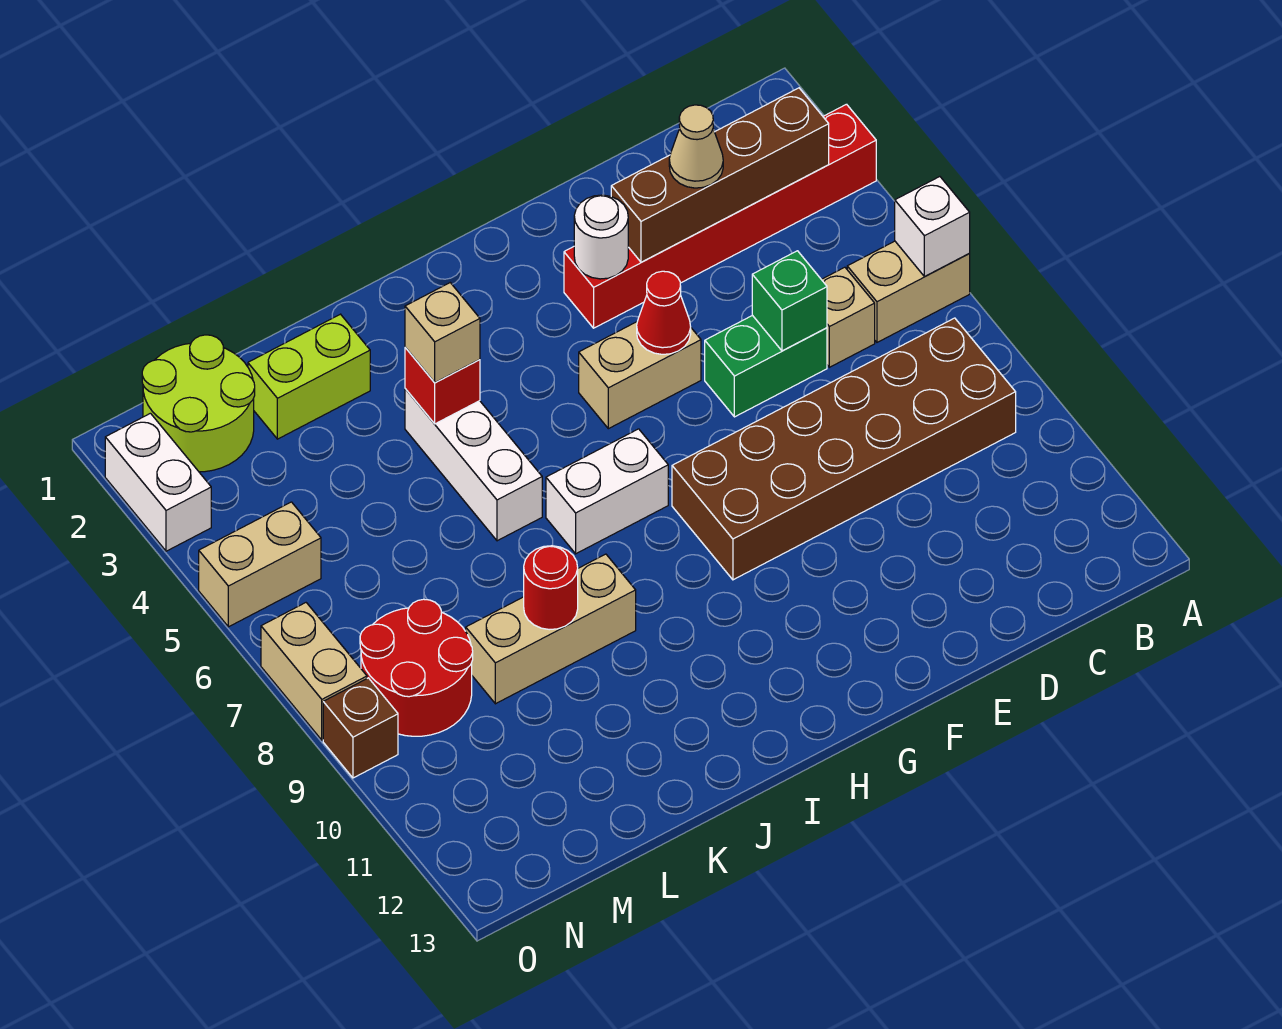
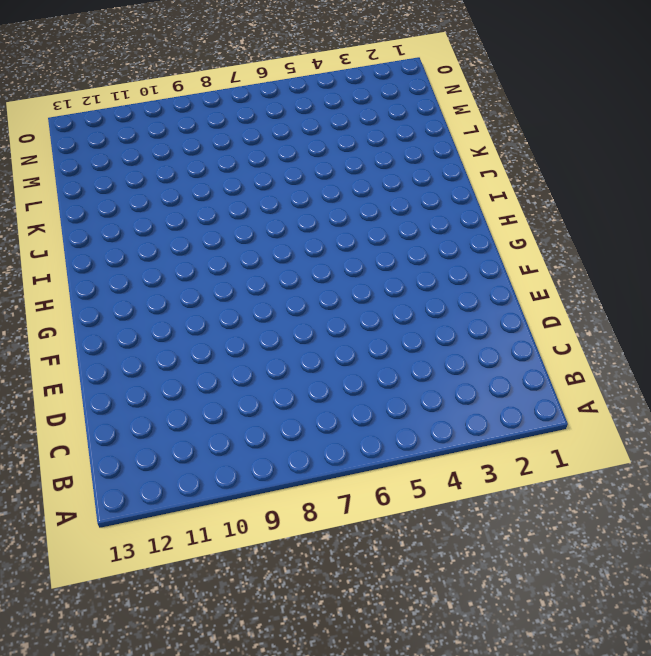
none -> red brick A3:F3 level 1
none -> tan brick A6:B6 level 1
none -> brown brick B8:G9 level 1

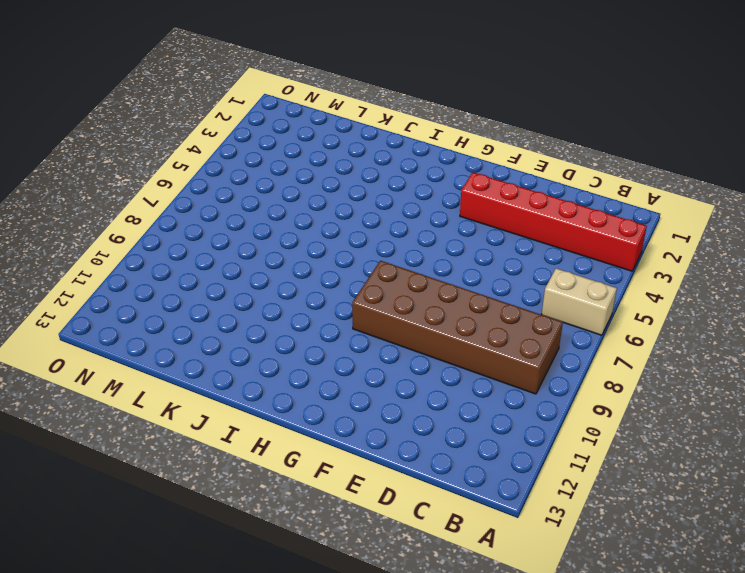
none -> tan brick C6 level 1
none -> green brick D6:E6 level 1
none -> tan brick F5:G5 level 1

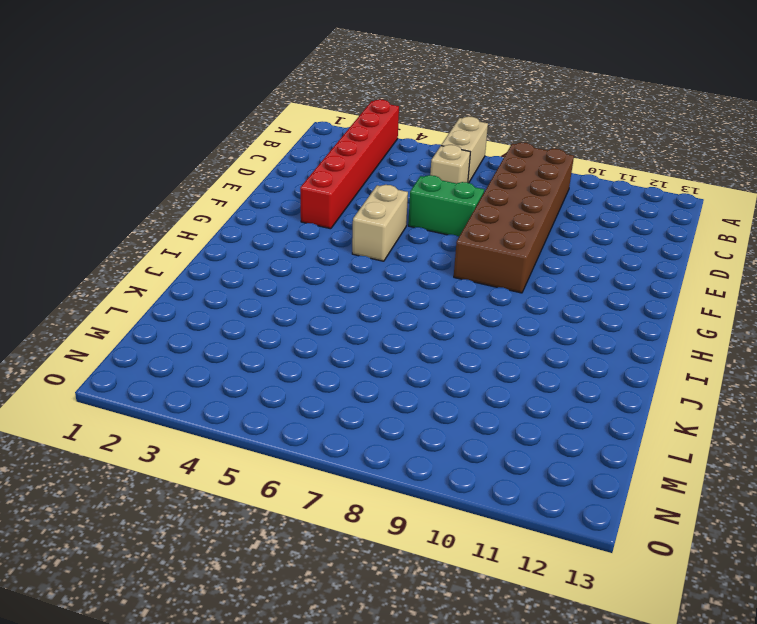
green brick E6:E7 level 1 -> green brick D6:E6 level 1
none -> white brick H7:I7 level 1
none -> white brick J4:J6 level 1
none -> tan brick J9:L9 level 1

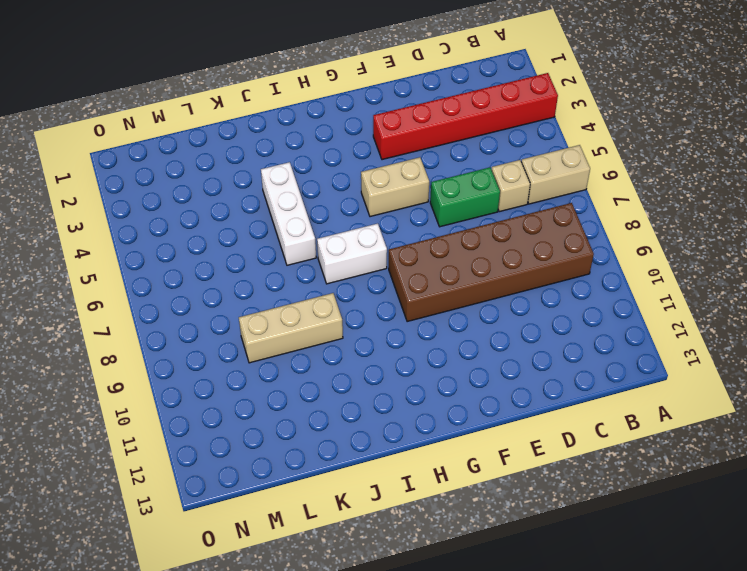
none -> lime brick K2:L2 level 1
none -> lime round brick M1:N2 level 1
none -> red round brick M8:N9 level 1

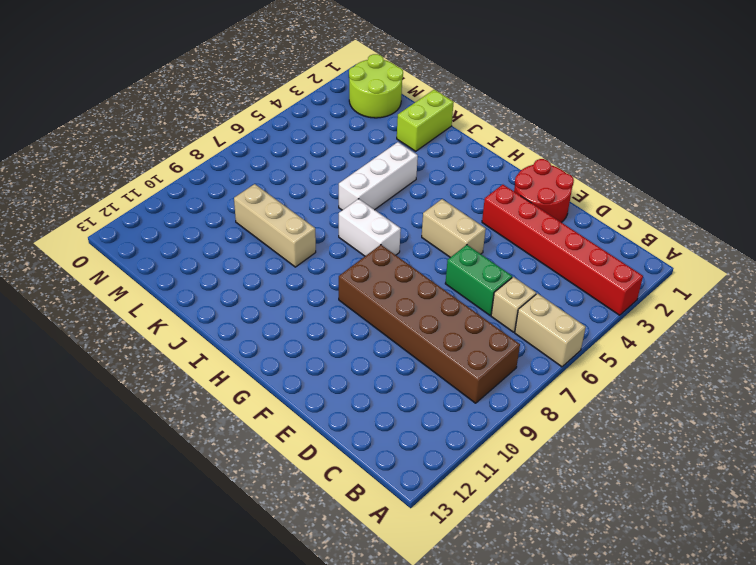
red round brick E1:F2 level 1 -> red round brick M8:N9 level 1
lime brick K1:K2 level 1 -> lime brick K2:L2 level 1
none -> tan brick N5:O5 level 1
none -> white brick O2:O3 level 1
none -> tan brick O7:O8 level 1

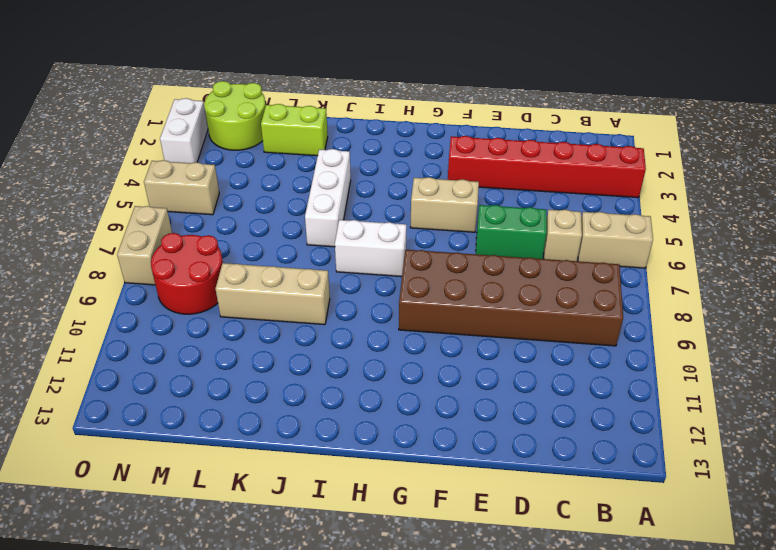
none -> brown brick O9 level 1
none -> white brick A6 level 2
none -> brown brick B3:E3 level 2

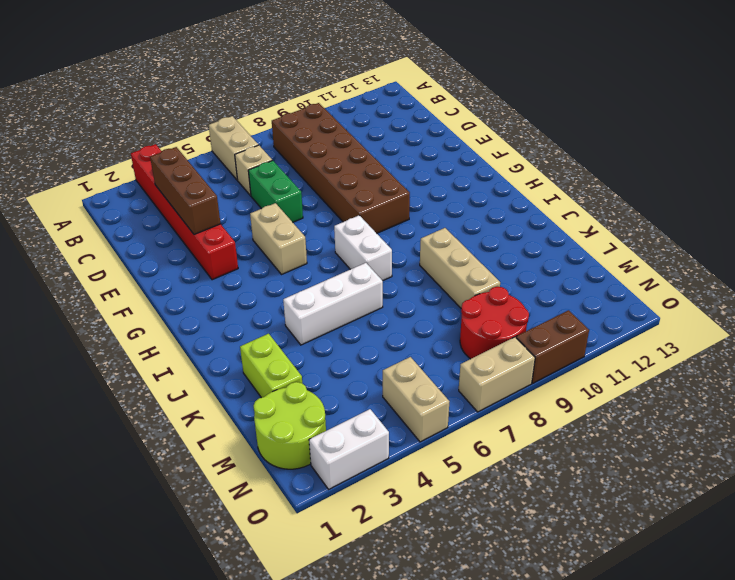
brown brick C3:E3 level 2 -> brown brick B3:E3 level 2
brown brick O9:O10 level 1 -> brown brick O9 level 1
none -> white brick A6 level 2
none -> green brick D6 level 2
none -> white round brick F3 level 2

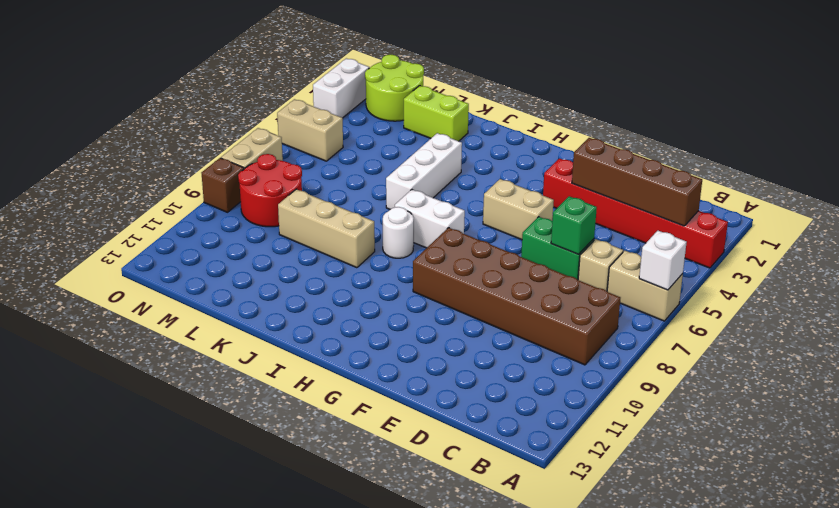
white round brick I8 level 1 -> white round brick F3 level 2
none -> red cone F5 level 2
none -> red brick J4 level 2
none -> red round brick K9 level 2

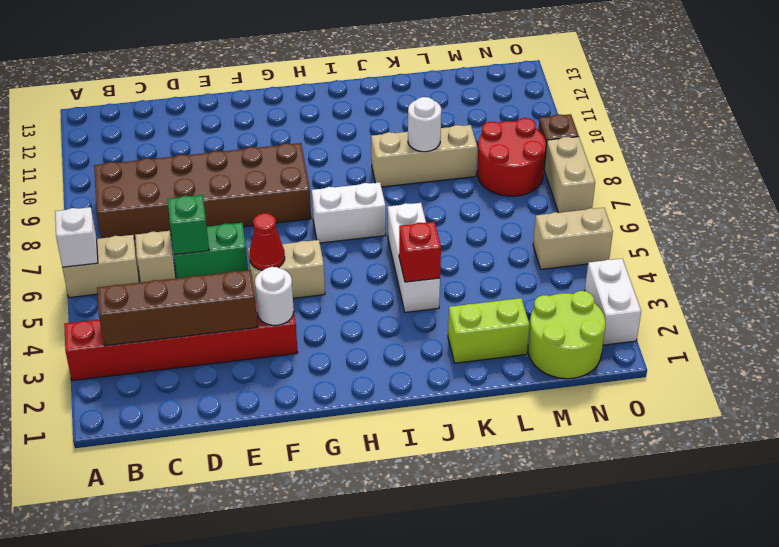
white round brick K9 level 2 -> red round brick K9 level 2
none -> tan cone D3 level 3
none -> tan brick J4 level 3

